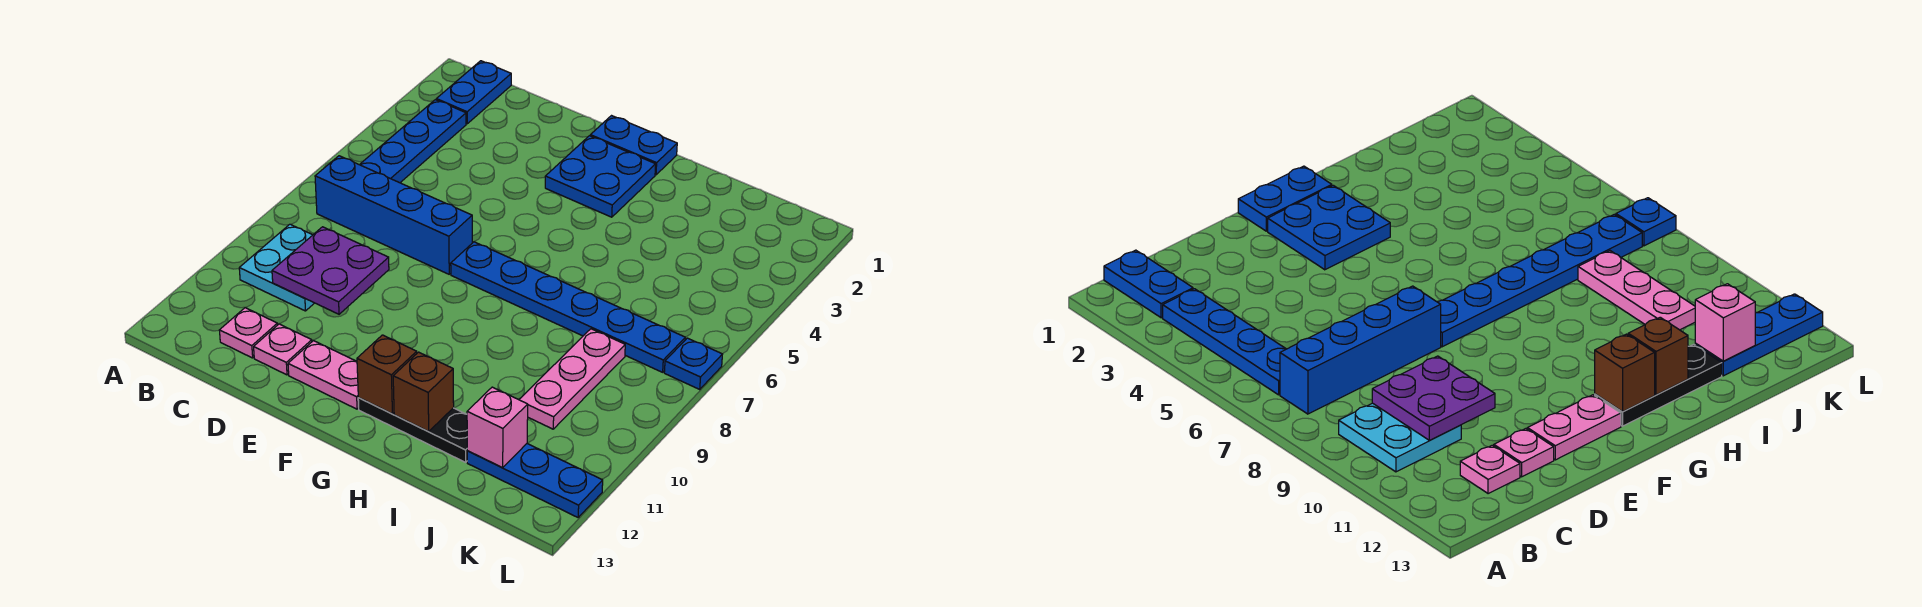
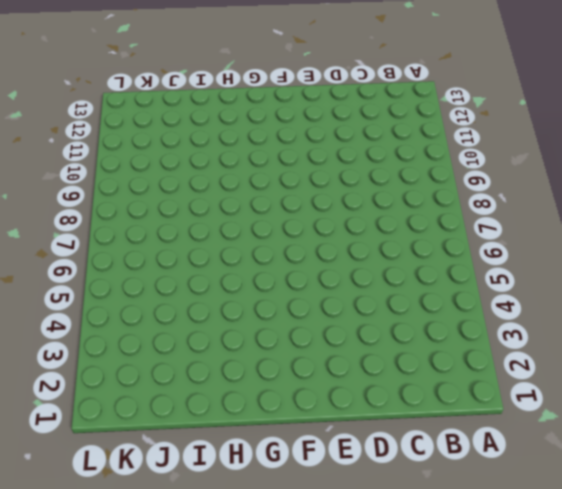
none -> blue plate B1:B2 level 1
none -> blue plate B3:B6 level 1
none -> blue brick B7:E7 level 1

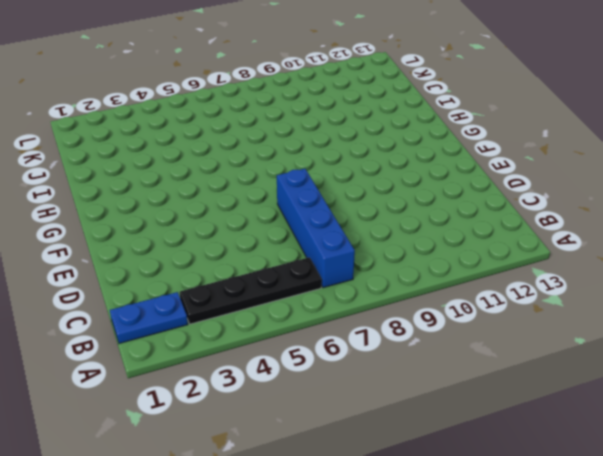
black plate B3:B6 level 1 -> blue plate B3:B6 level 1
none -> cyan plate B9:C10 level 1
none -> pink plate C12 level 1
none -> pink plate D12 level 1

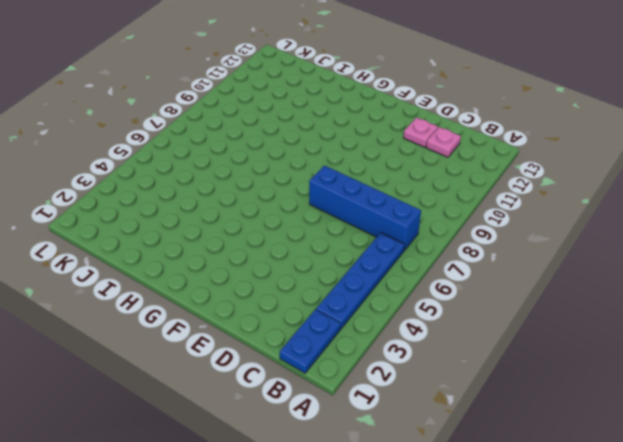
none -> cyan plate B9:C10 level 1
none -> pink plate E12:F12 level 1
none -> blue plate F1:G1 level 1

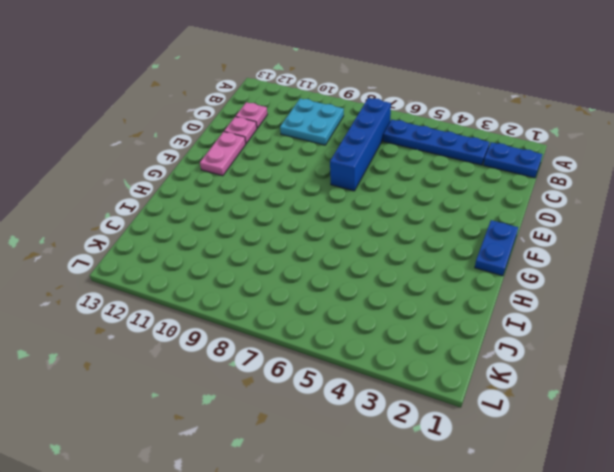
none -> blue plate F2:G3 level 1
none -> blue plate F7:K7 level 1
none -> black plate G12:I12 level 1

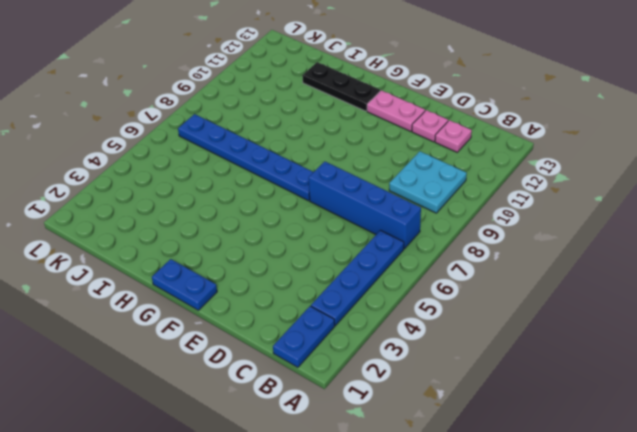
none -> blue plate F2:G3 level 1
none -> pink plate J8:J10 level 1
none -> blue plate J12:L12 level 1

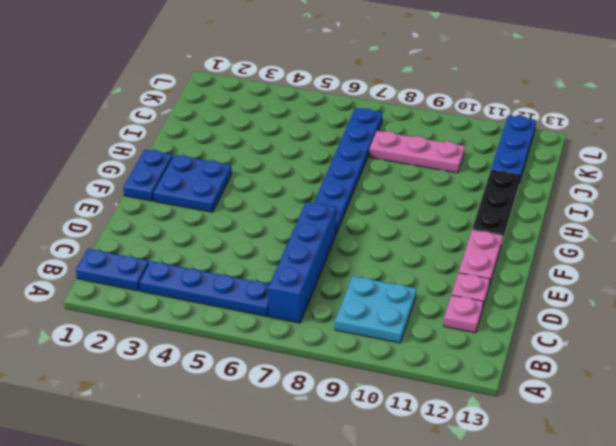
none -> blue plate L7 level 1
none -> purple plate C9:D10 level 2
none -> brown brick G12 level 2

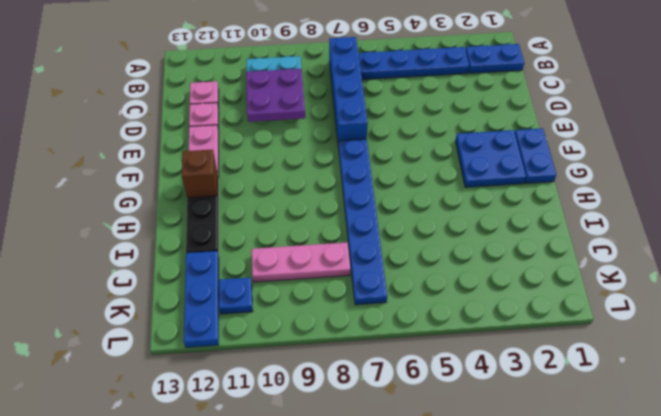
blue plate K11 level 1 -> blue plate L7 level 1
none -> brown brick H12 level 2
none -> pink brick J12 level 2

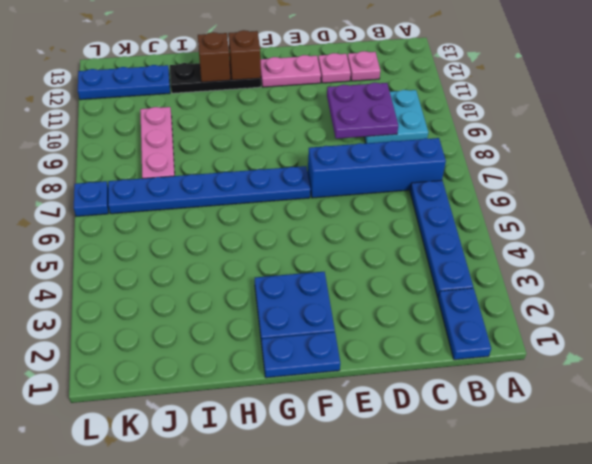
none -> pink brick J12 level 2

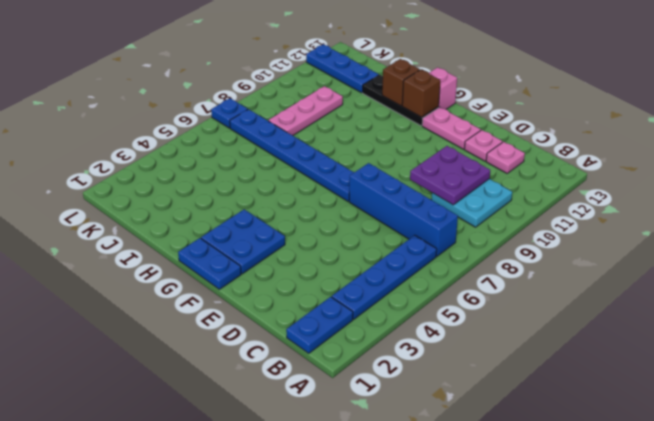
pink brick G13 level 1 -> pink brick J12 level 2

